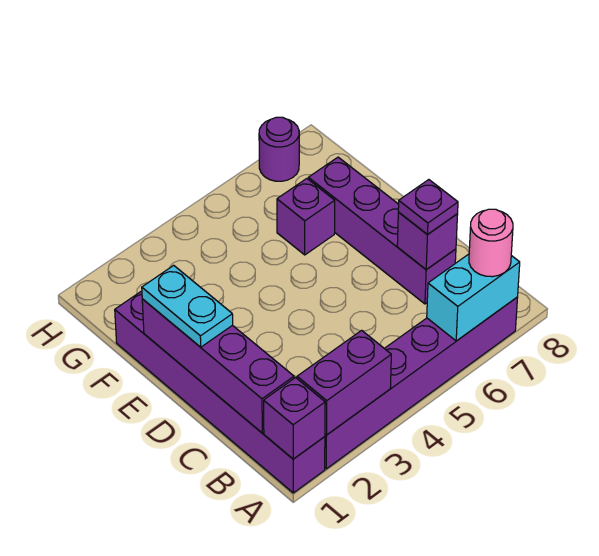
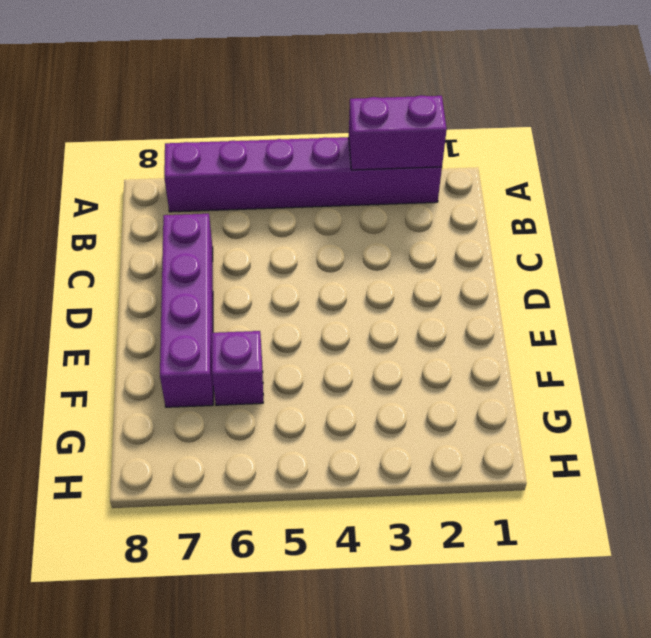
none -> purple brick A1:F1 level 1
none -> purple round brick H7 level 1
none -> purple brick A1 level 2

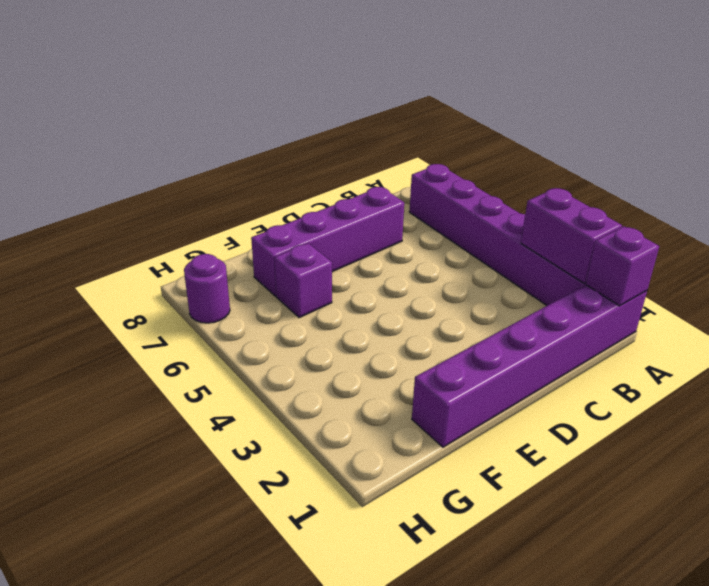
none -> cyan brick A6:A7 level 2
none -> purple brick B1:E1 level 2
none -> purple brick C7 level 2

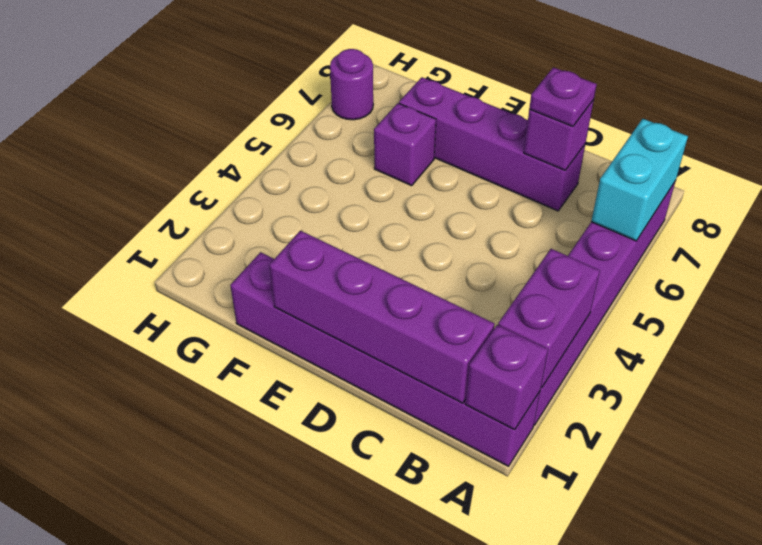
none -> pink round brick A7 level 3
none -> cyan plate D1:E1 level 3

